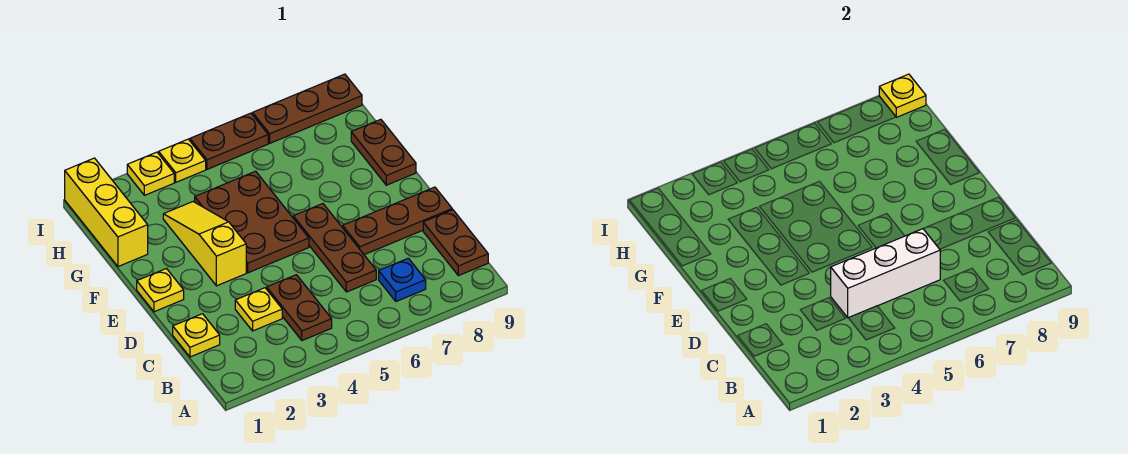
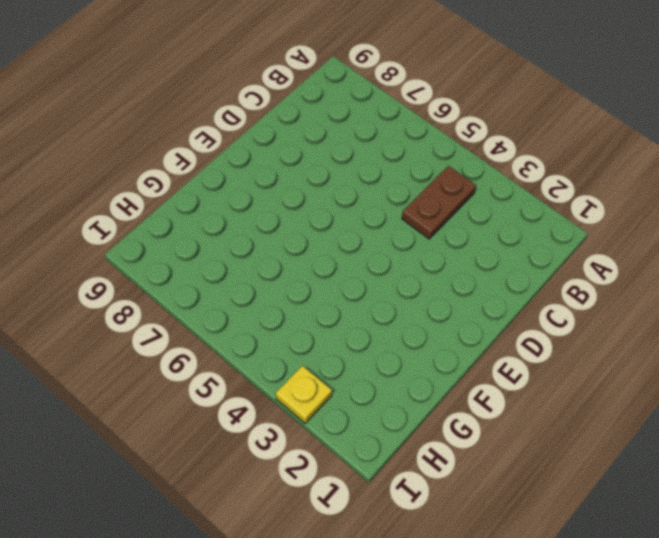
none -> blue plate B7 level 1
none -> brown plate B9:C9 level 1
none -> yellow plate C1 level 1

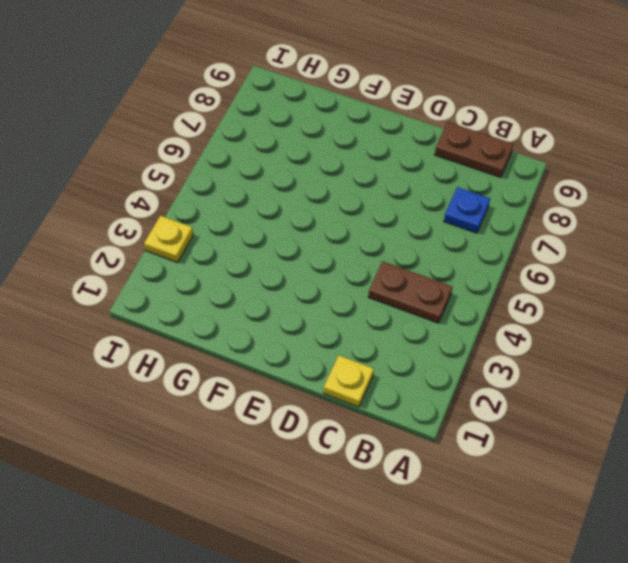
none -> yellow plate C3 level 1
none -> brown plate C6:E6 level 1
none -> brown plate D7:D9 level 1

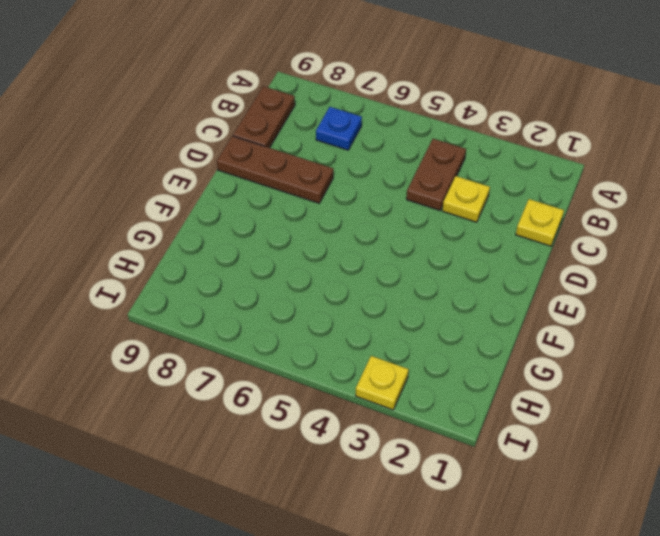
none -> brown plate C6:E6 level 1
none -> yellow plate E1 level 1
none -> yellow slope E3:G3 level 1 top E

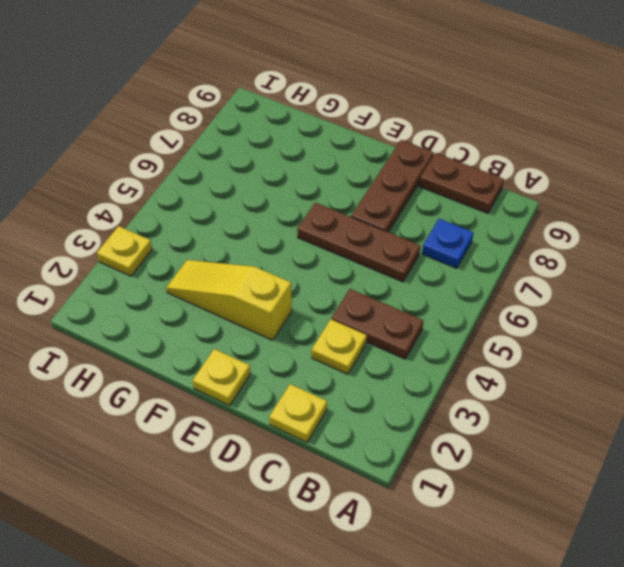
none -> brown plate E4:G5 level 1
none -> brown plate F9:G9 level 1
none -> yellow brick G1:I1 level 1

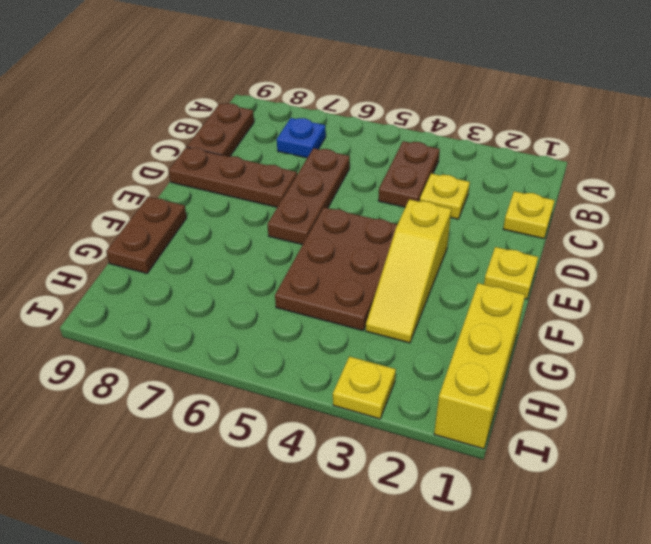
none -> yellow plate I4 level 1
none -> brown plate I5:I6 level 1
none -> brown plate I7:I9 level 1

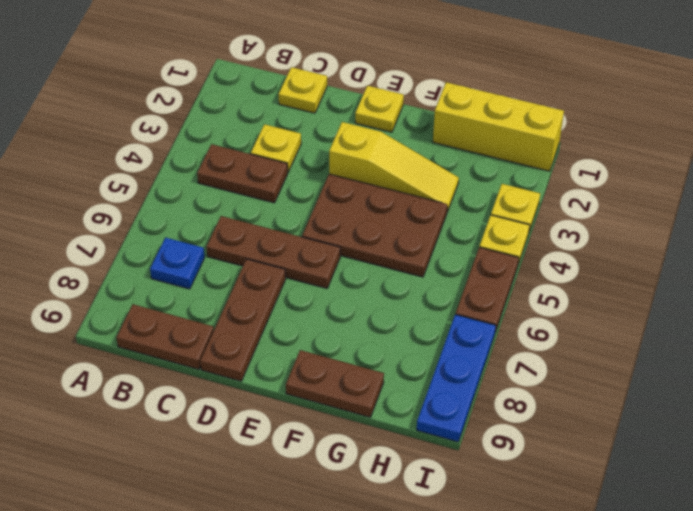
blue plate I7:I9 level 1 -> brown plate I7:I9 level 1
none -> white brick C4:C6 level 2
none -> yellow plate I9 level 2

